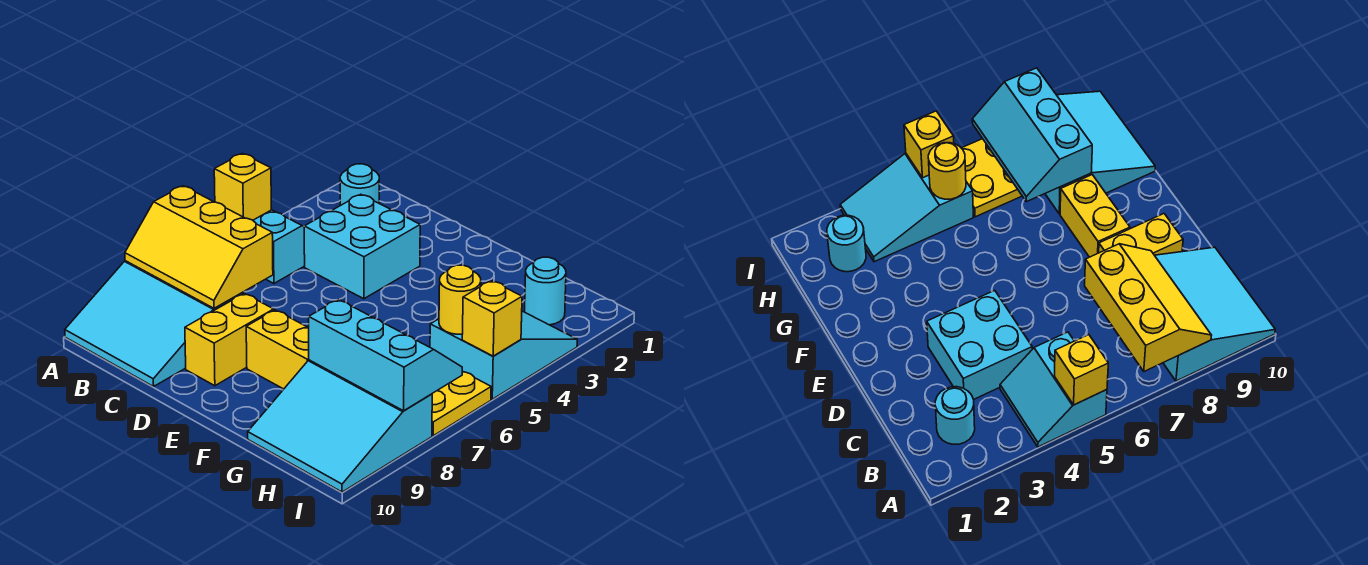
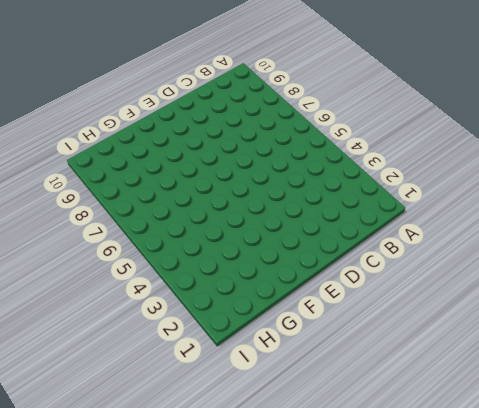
none -> cyan slope A4:B5 level 1 top 5
none -> cyan slope A8:C10 level 1 top 8
none -> cyan round brick B2 level 1

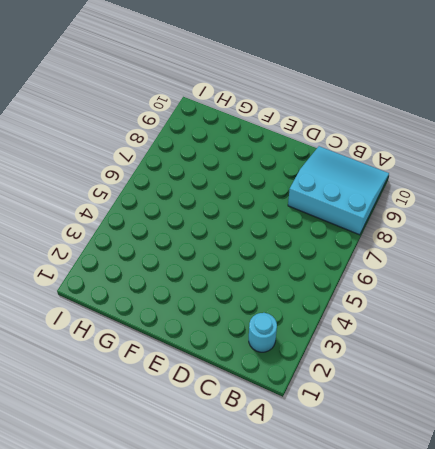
none -> cyan slope A4:B5 level 1 top 5
none -> cyan brick C3:D4 level 1
none -> yellow brick D8:D9 level 1

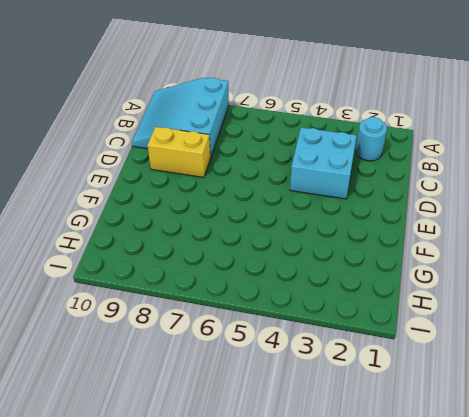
none -> cyan slope A4:B5 level 1 top 5
none -> yellow brick E8:F8 level 1
none -> cyan slope G8:I10 level 1 top 8

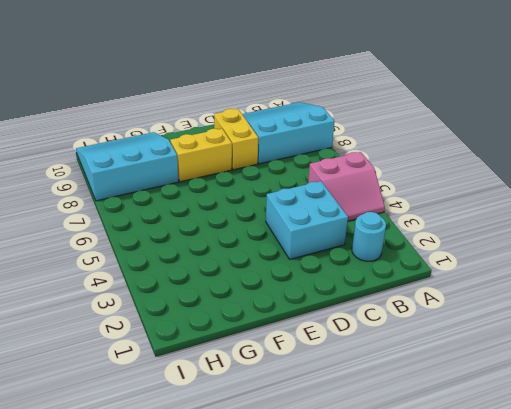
pink slope A4:B5 level 1 top 5 -> cyan slope A4:B5 level 1 top 5
none -> cyan round brick H2 level 1
none -> cyan slope H3:I5 level 1 top 5
none -> yellow plate H6:I7 level 1

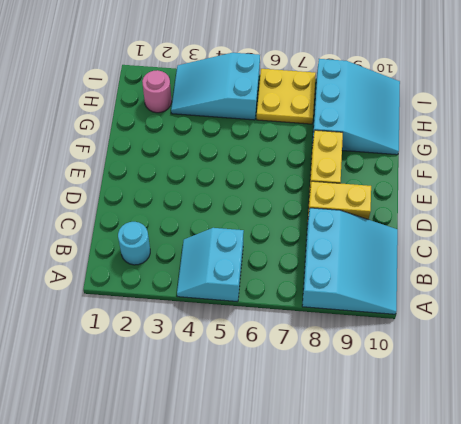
pink round brick H2 level 1 -> cyan round brick H2 level 1
none -> cyan brick C3:D4 level 1
none -> yellow brick A5 level 2
none -> yellow slope A7:C8 level 2 top 7

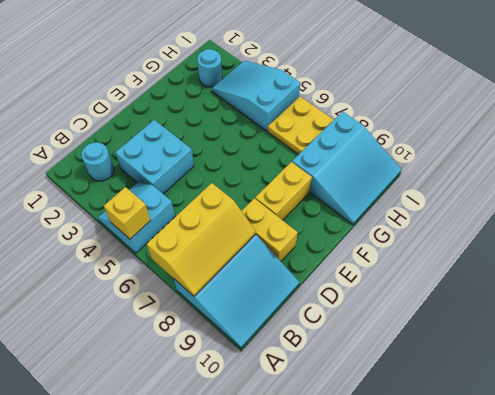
none -> cyan slope G7:I8 level 2 top 8
none -> yellow round brick H5 level 2
none -> yellow brick I5 level 2

